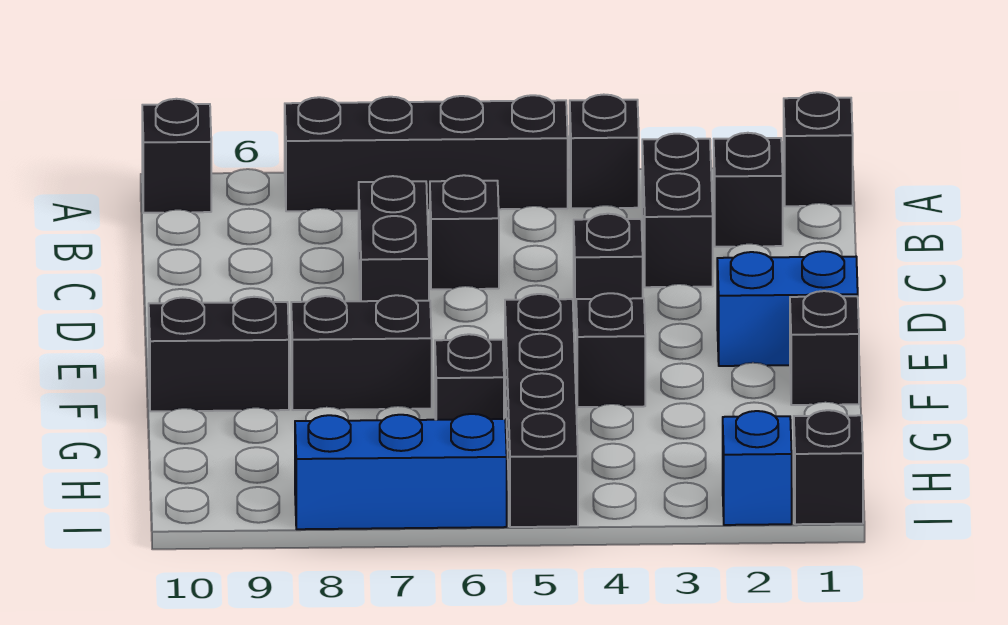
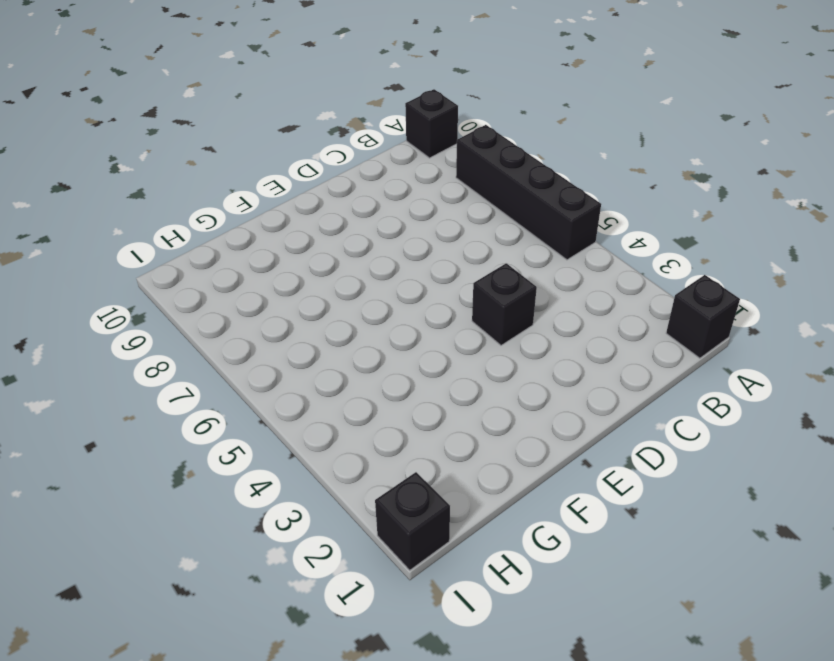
none -> black brick A4 level 1
none -> black brick B2 level 1
none -> black brick B3:C3 level 1

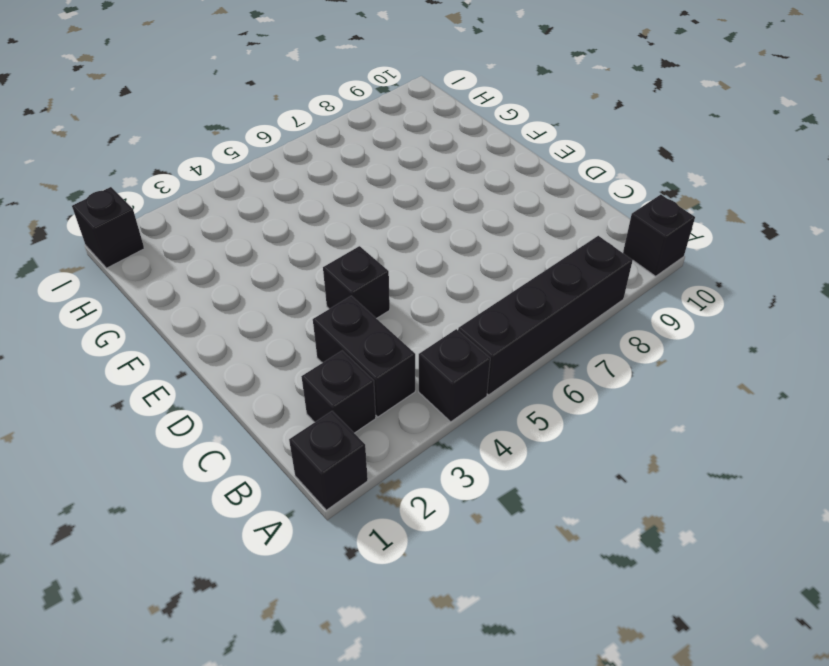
none -> black brick C6 level 1
none -> black brick C7:D7 level 1
none -> blue brick E1:E2 level 1

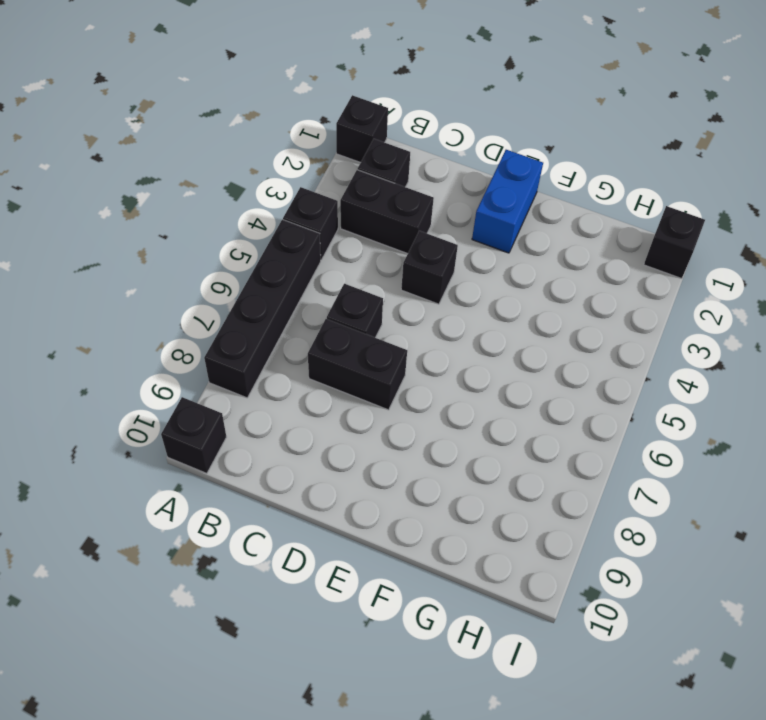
none -> black brick F1 level 1
none -> black brick F4 level 1
none -> black brick F5:I5 level 1

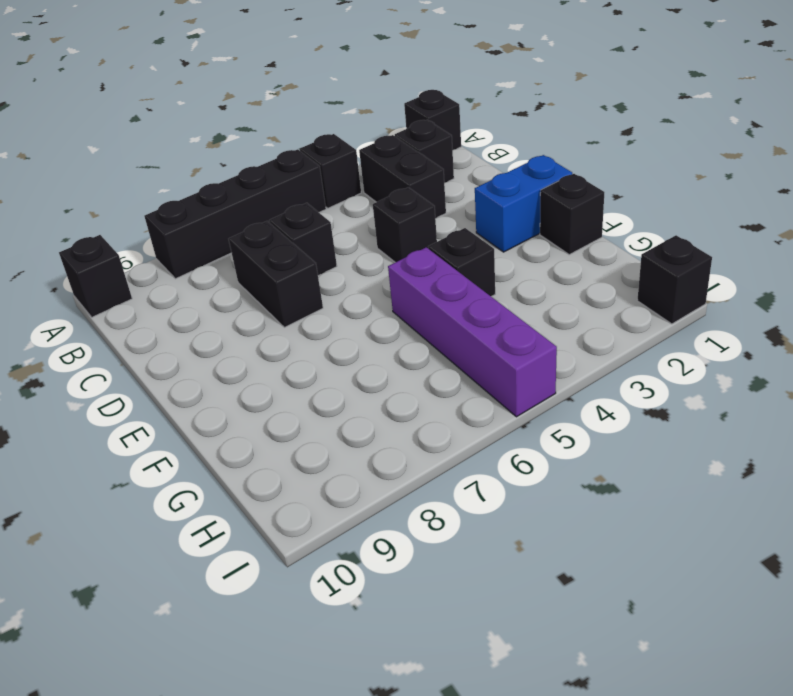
purple brick F5:I5 level 1 -> black brick F5:I5 level 1
none -> black brick F7:F8 level 1
none -> black brick F9:F10 level 1
none -> black brick G6 level 1

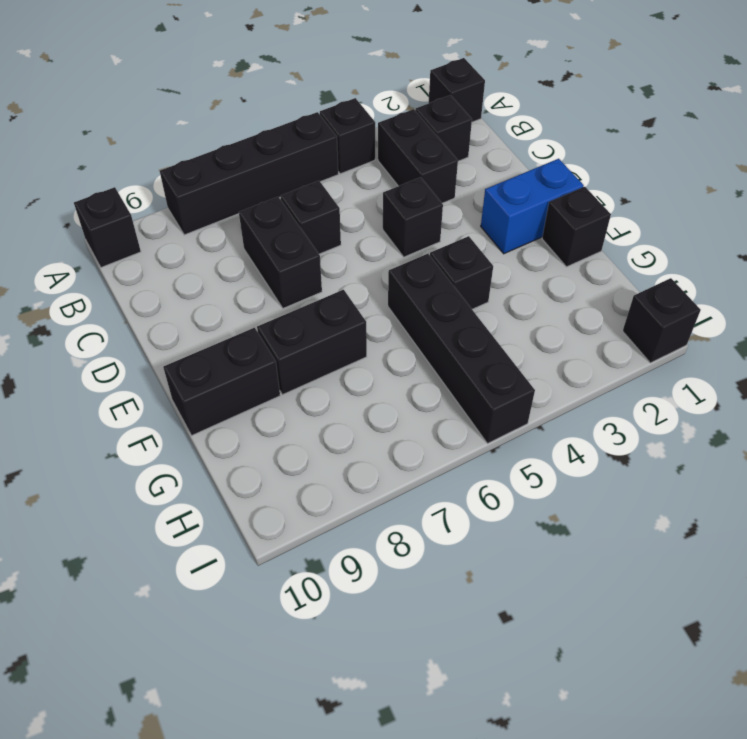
none -> black brick G6 level 1
none -> blue brick I2 level 1
none -> blue brick I6:I8 level 1

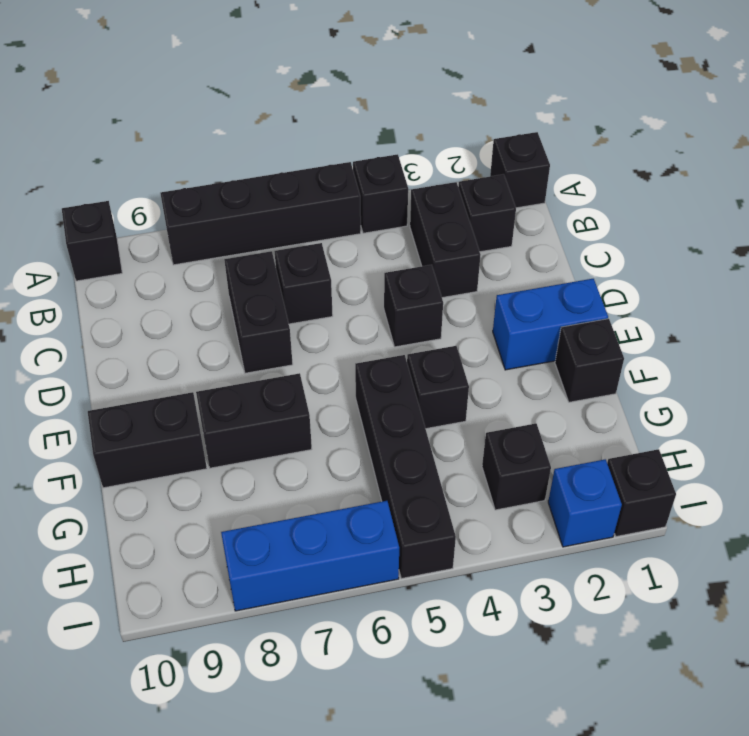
black brick H3 level 1 -> black brick G6 level 1

